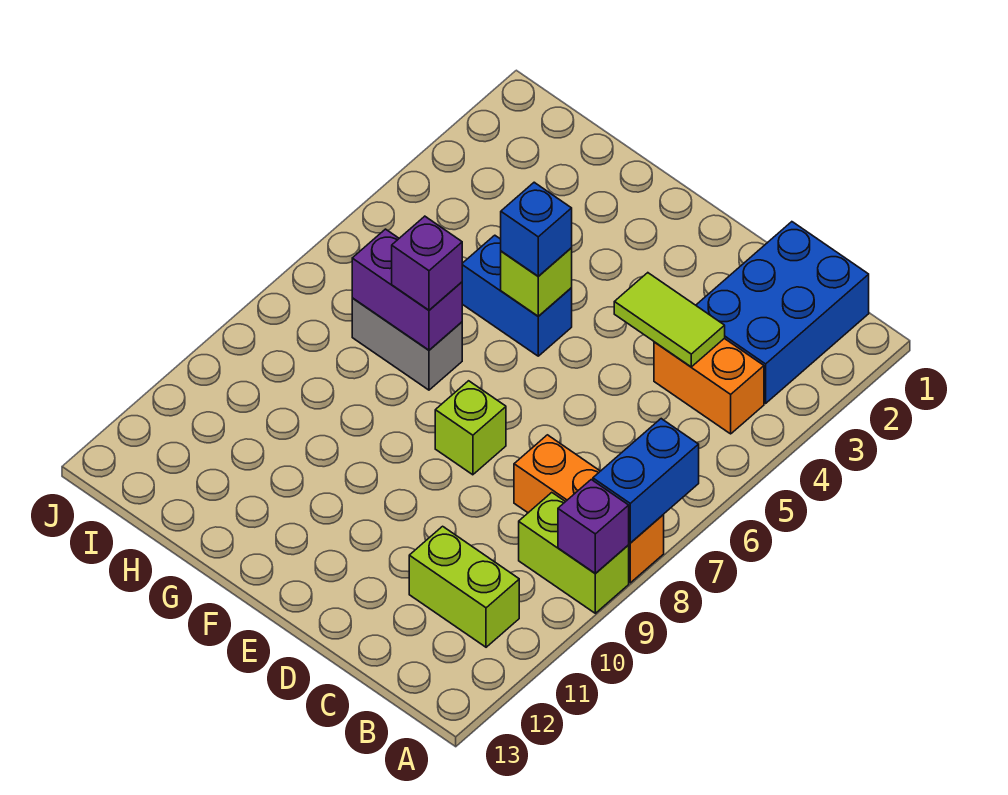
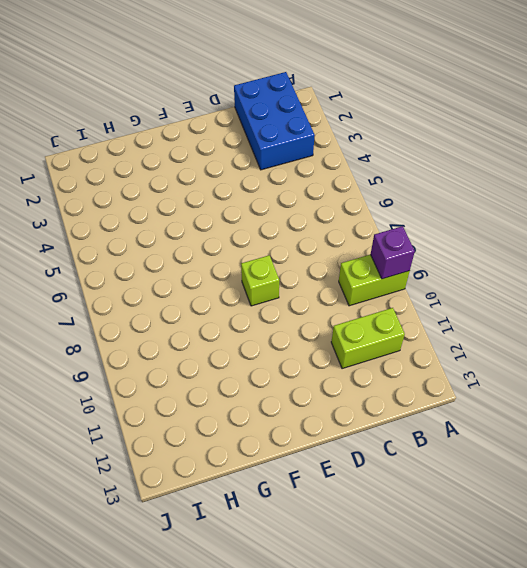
none -> orange brick A8:C8 level 1
none -> orange brick B4:C4 level 1
none -> blue brick F5:G5 level 1

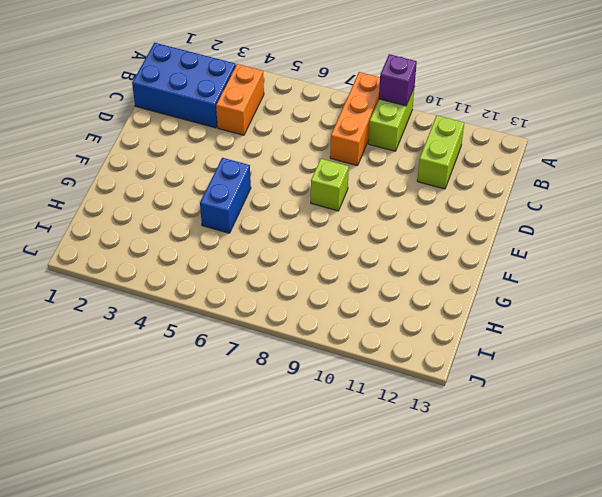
none -> grey brick G7:H7 level 1
none -> blue brick A7:A8 level 2
none -> lime tile C4:D4 level 2

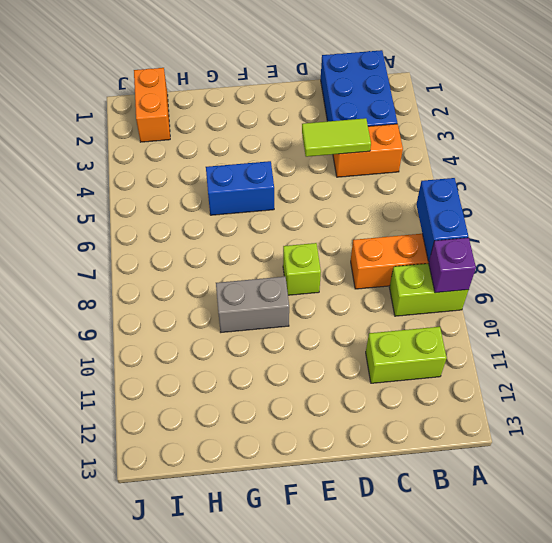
grey brick F9:G9 level 1 -> grey brick G7:H7 level 1
orange brick I1:I2 level 1 -> none
none -> lime brick F5 level 2
none -> purple brick G7:H7 level 2
none -> blue brick F5 level 3

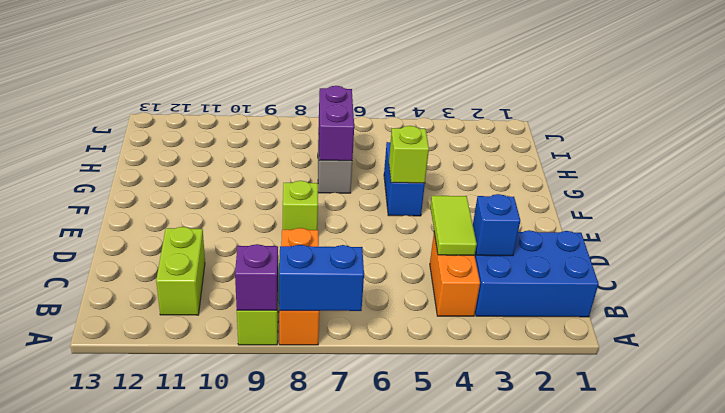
blue brick C3 level 2 -> blue brick F5 level 3
none -> purple brick G7 level 3

